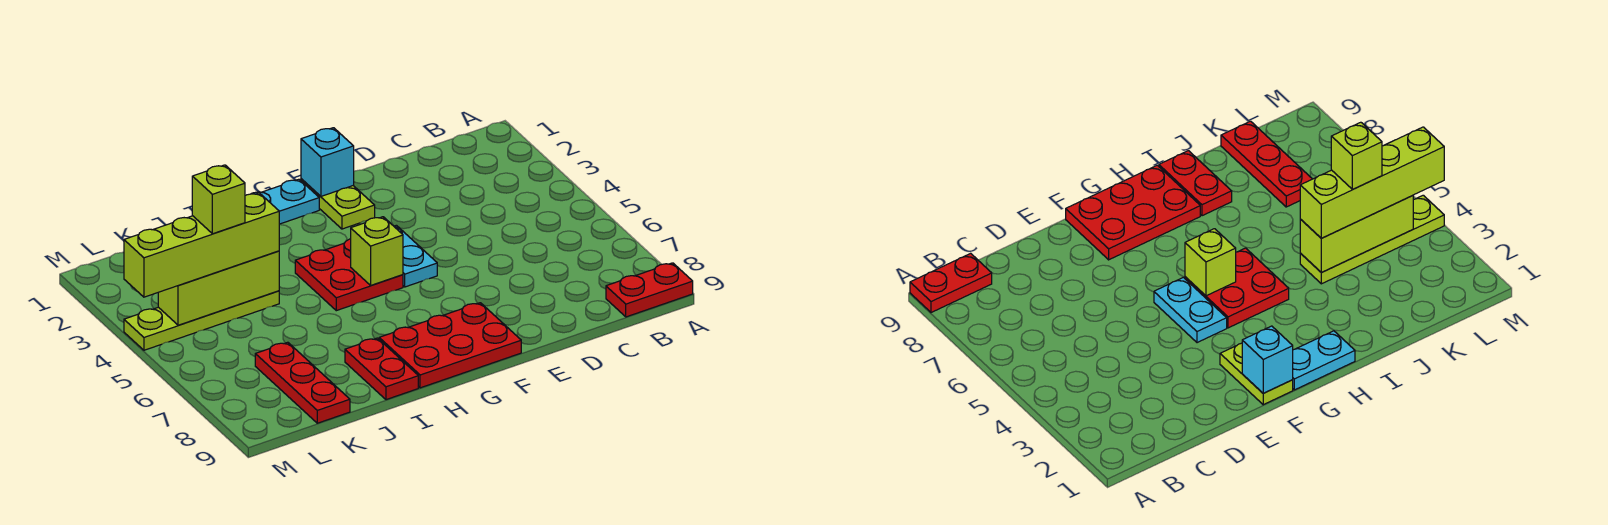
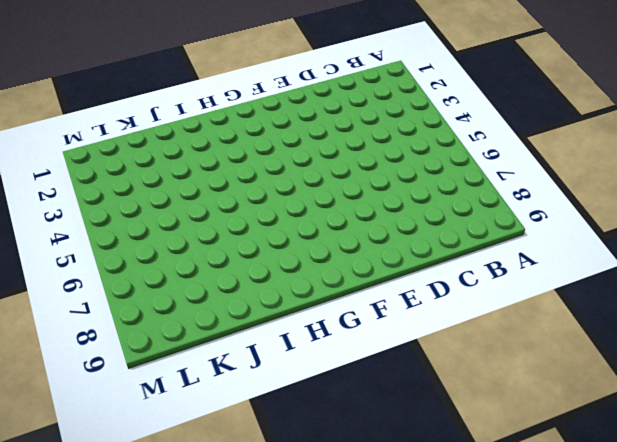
none -> red plate A9:B9 level 1
none -> lime plate F1:F2 level 1
none -> cyan plate F4:F5 level 1

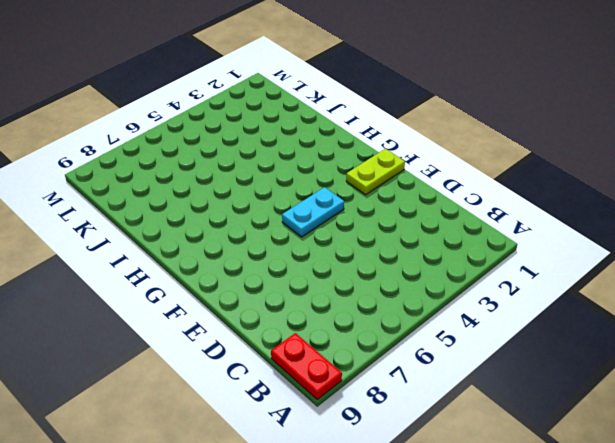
none -> red plate F8:H9 level 1
none -> cyan plate G1:H1 level 1
none -> red plate G4:H5 level 1

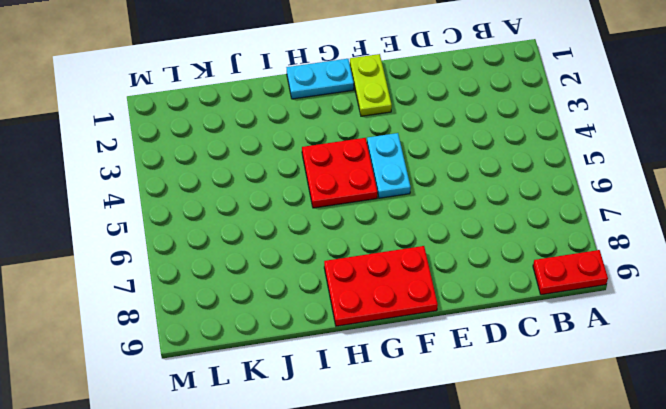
none -> red plate I8:I9 level 1
none -> lime plate J4:M4 level 1
none -> red plate K7:K9 level 1

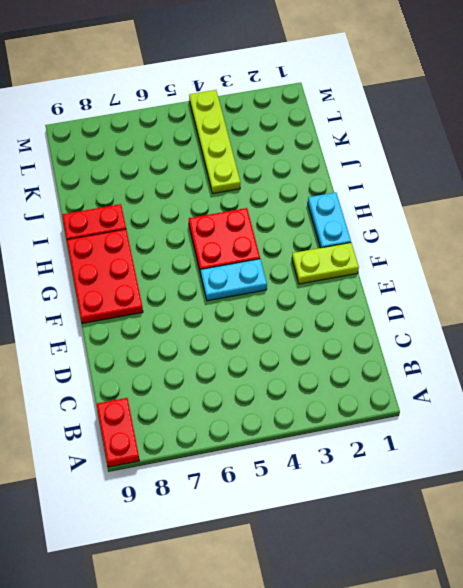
none -> red plate K7:K9 level 1
none -> cyan brick F1 level 2
none -> lime brick G5 level 2

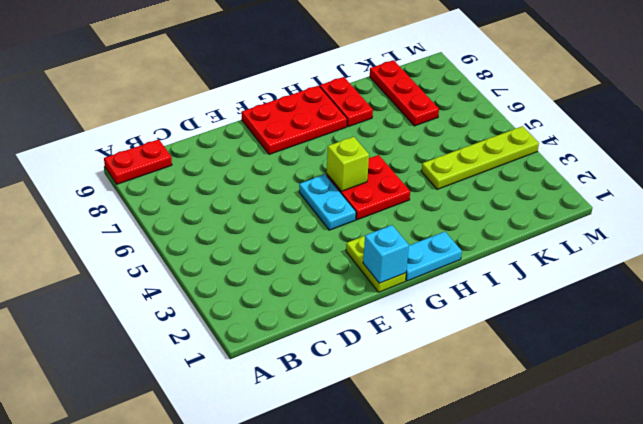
none -> lime brick J4:L4 level 2
none -> lime brick J4:M4 level 3
none -> lime brick K4 level 4

